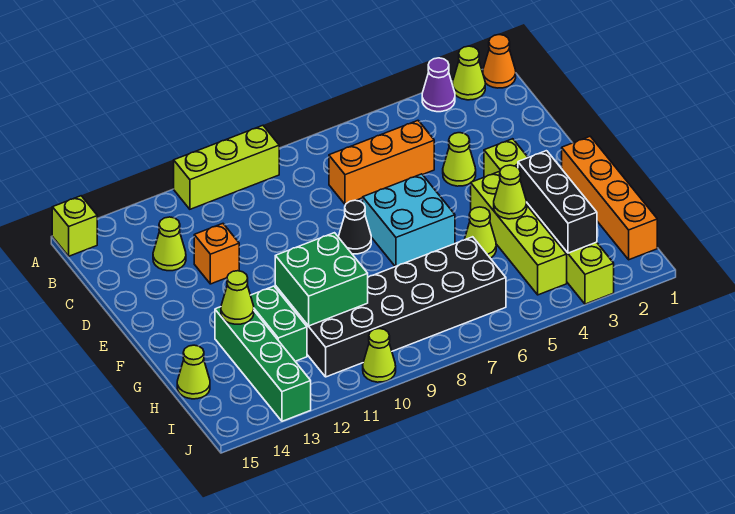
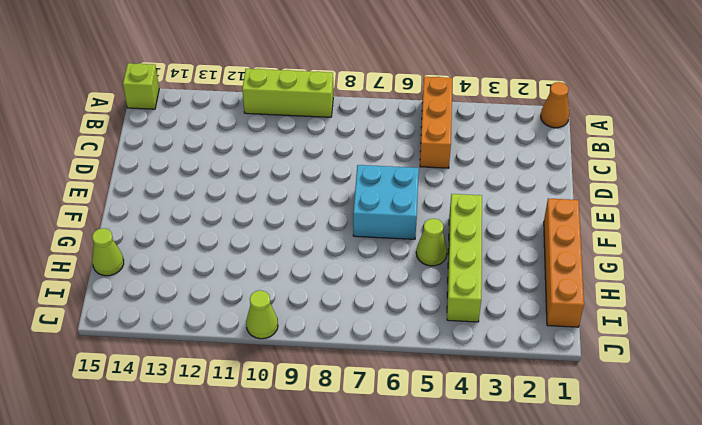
orange brick A5:C5 level 1 -> orange brick C5:C7 level 1
none -> lime cone A2 level 1
none -> purple cone A3 level 1
none -> lime cone C13 level 1

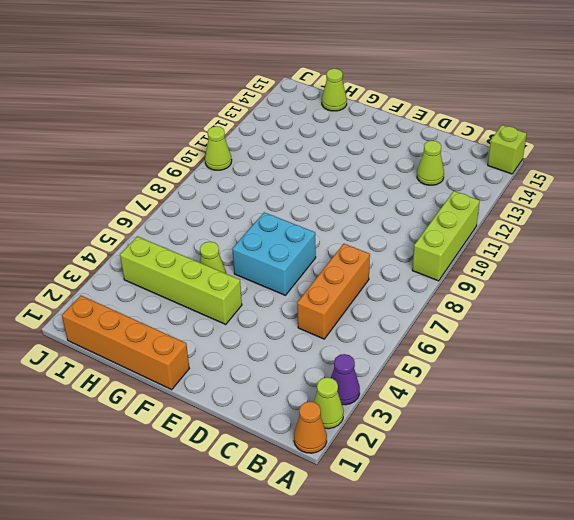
none -> lime cone D4 level 1
none -> orange brick D12 level 1
none -> lime brick E3:J3 level 1

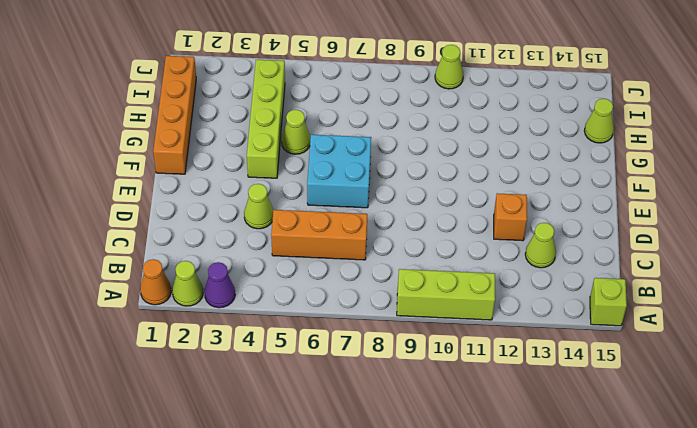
none -> lime brick E3:J3 level 1
none -> black cone E8 level 1
none -> green brick G12:H12 level 1

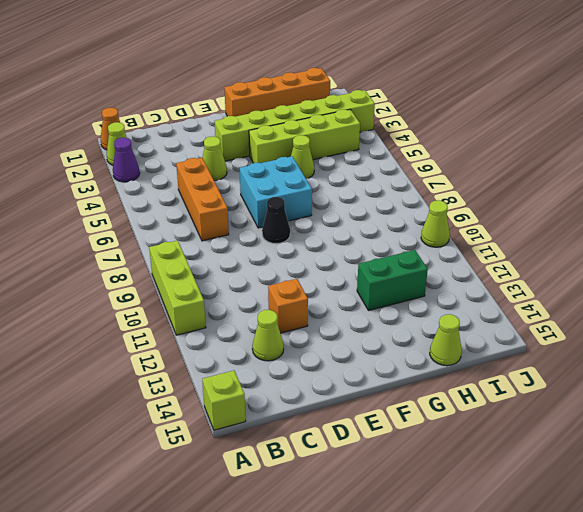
none -> green brick G13:J13 level 1
none -> black brick H6:I11 level 1
none -> black brick G3:I3 level 2

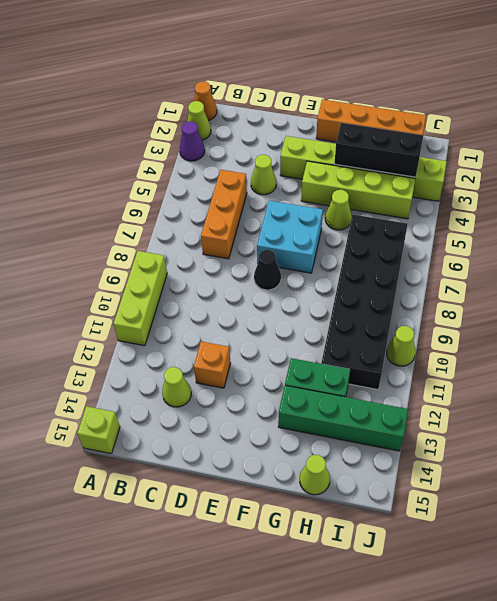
none -> lime cone G4 level 2
none -> green brick G10:H11 level 2
none -> lime cone G13 level 2

